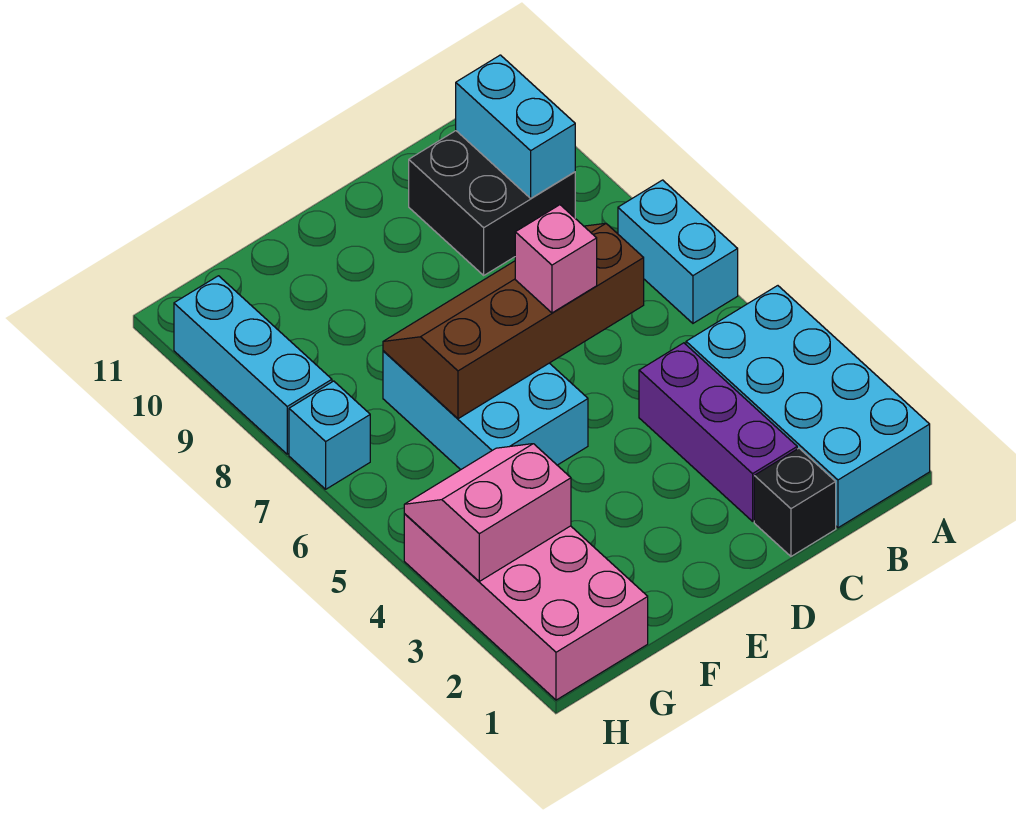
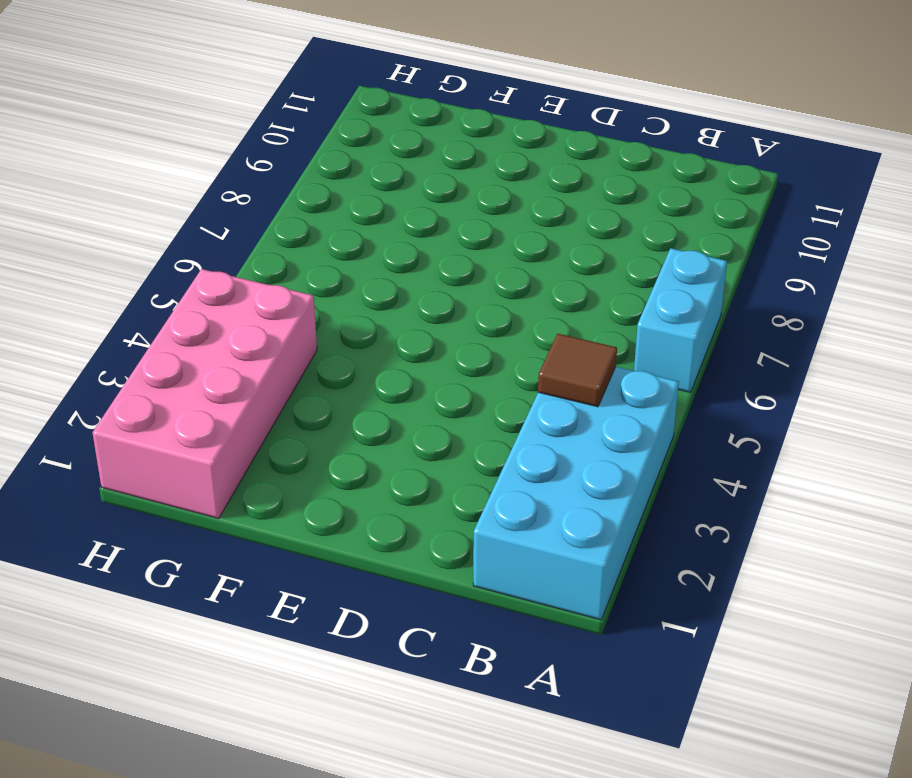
brown tile B4 level 2 -> none
none -> black brick B9:C10 level 1
none -> black brick C1 level 1
none -> purple brick C2:C4 level 1

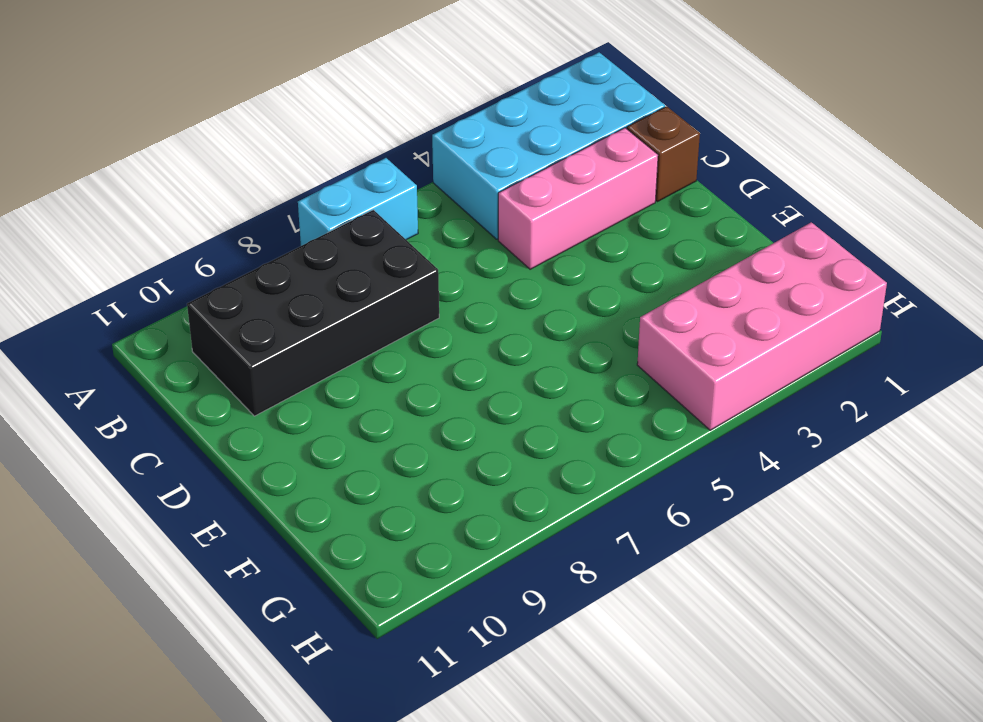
black brick B7:C10 level 1 -> black brick B9:C10 level 1
brown brick C1 level 1 -> black brick C1 level 1
pink brick C2:C4 level 1 -> purple brick C2:C4 level 1
none -> cyan brick E5:F7 level 1
none -> cyan brick H7 level 1
none -> cyan brick H8:H10 level 1

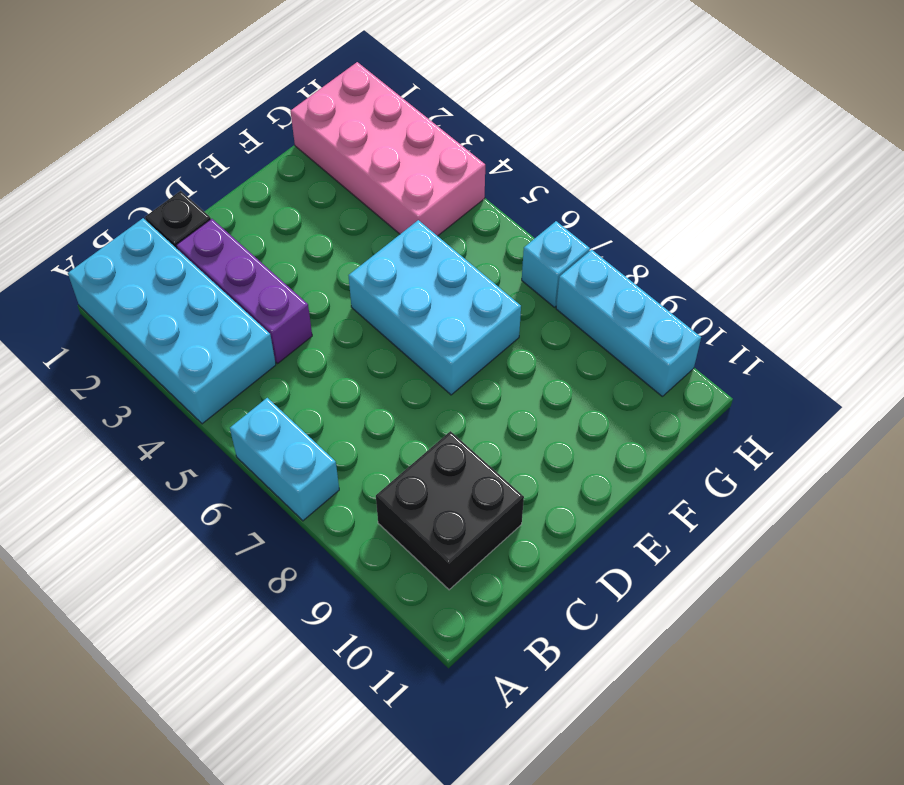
none -> cyan brick B9:B10 level 2
none -> brown slope C6:F7 level 2 top 6
none -> pink slope G3:H4 level 2 top 3

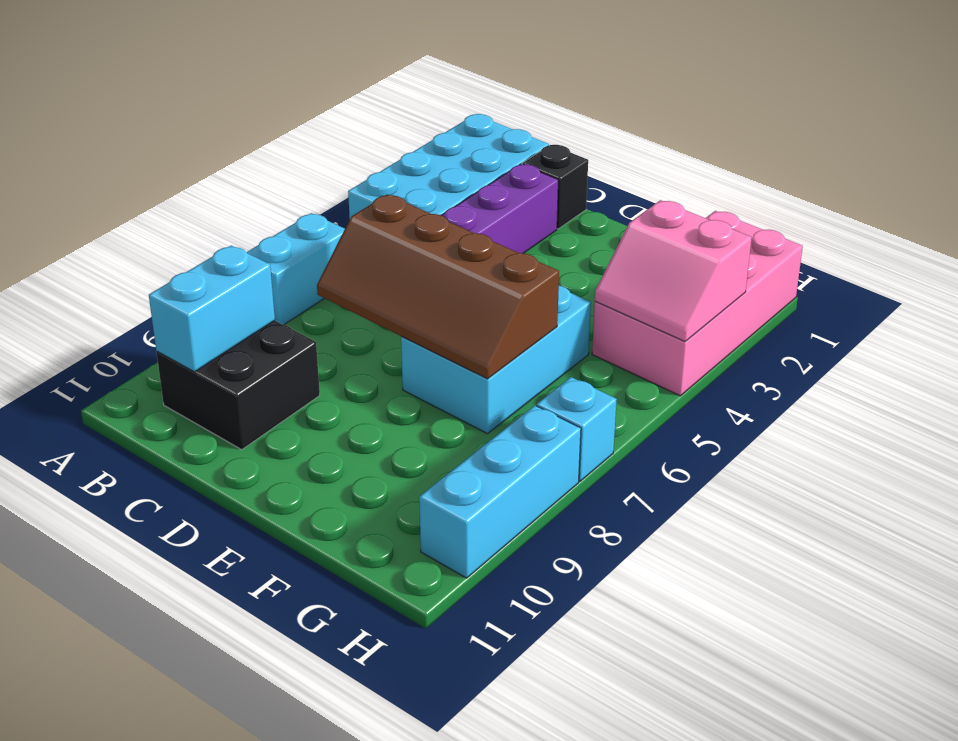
none -> pink brick D6 level 3

